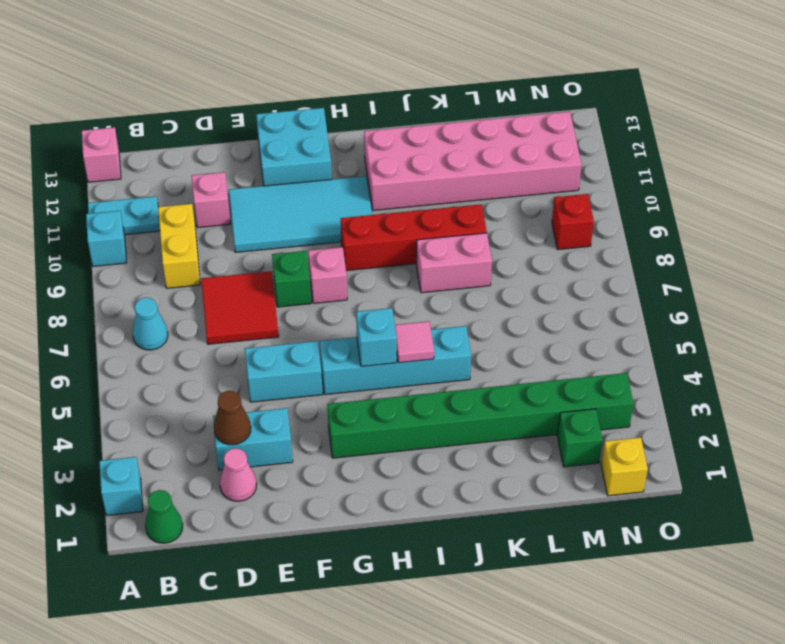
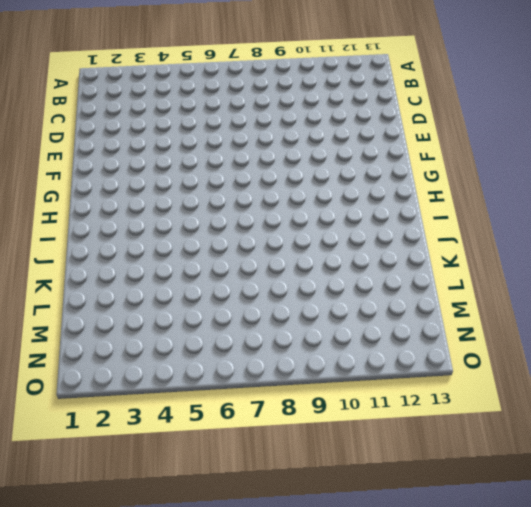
none -> cyan brick A2 level 1
none -> cyan brick A10 level 1
none -> cyan plate A11:B11 level 1

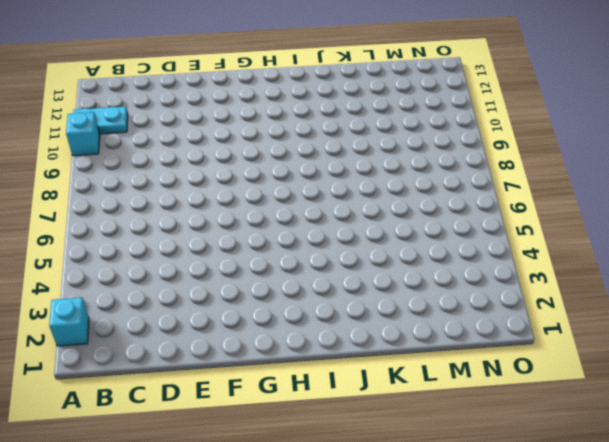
none -> pink brick A13 level 1
none -> green cone B1 level 1
none -> cyan cone B7 level 1

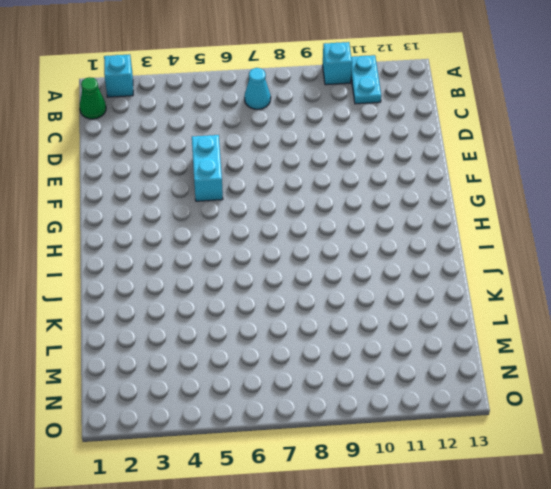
none -> pink brick A13 level 1
none -> yellow brick C9:C10 level 1
none -> pink cone D2 level 1

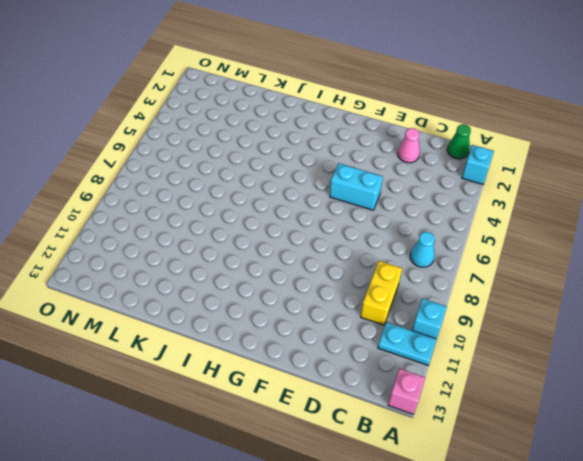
none -> cyan brick D3:E3 level 1
none -> red tile D7:E8 level 1
none -> pink brick D11 level 1

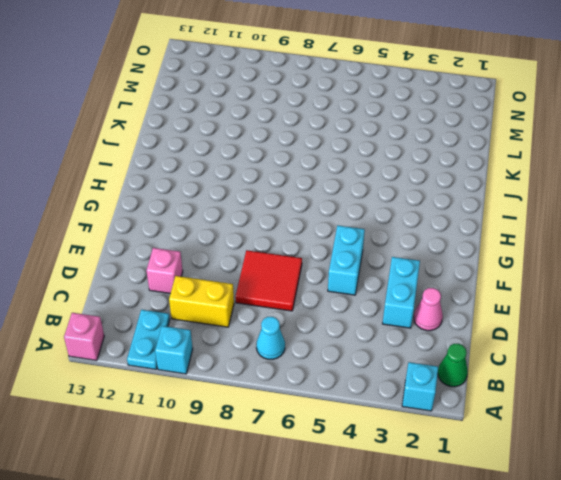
none -> cyan tile E10:H11 level 1
none -> green brick F8 level 1
none -> cyan brick F12:G13 level 1

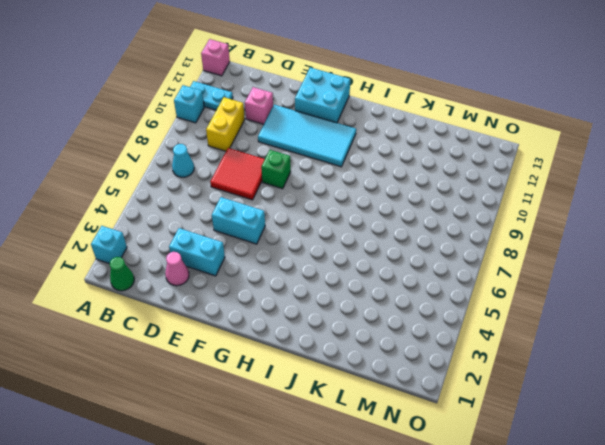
none -> green brick G3:N3 level 1
none -> cyan brick G5:J5 level 1
none -> pink brick G8 level 1

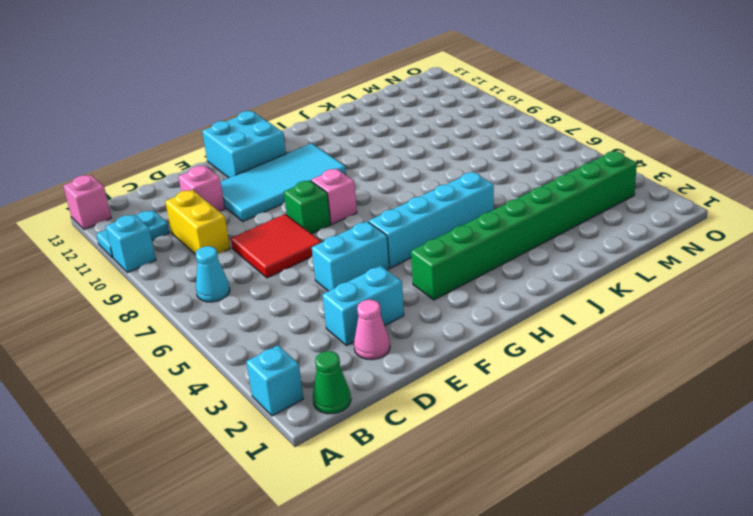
none -> red brick H9:K9 level 1
none -> pink brick I11:N12 level 1
none -> pink brick J8:K8 level 1

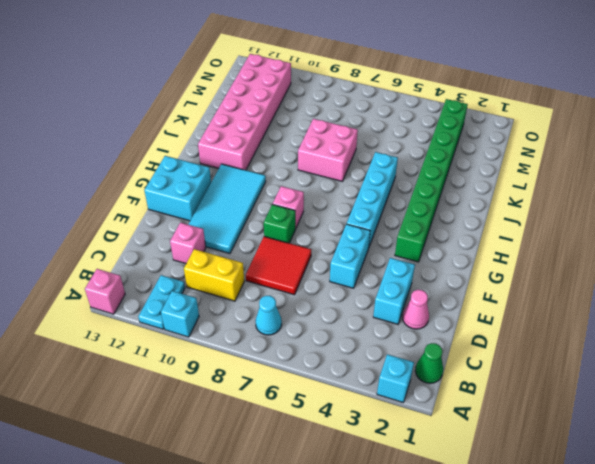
pink brick J7:K8 level 1 -> pink brick J8:K8 level 1
none -> red brick H9:K9 level 1
none -> green brick M2 level 1
none -> yellow brick N1 level 1

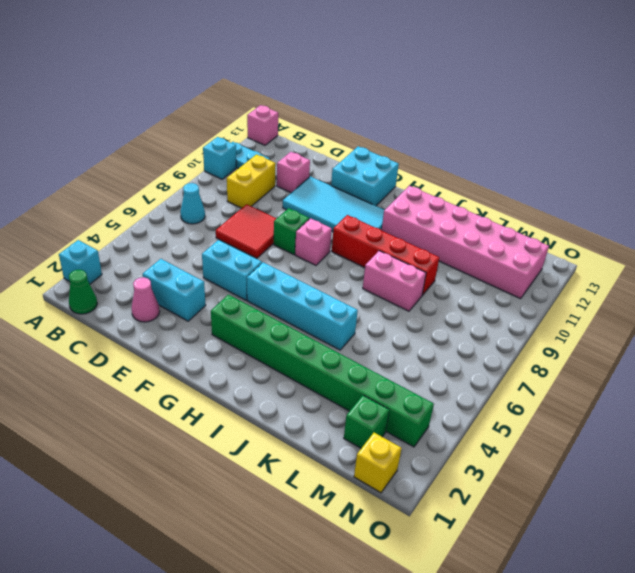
none -> red brick N9 level 1
none -> brown cone D3 level 2
none -> cyan brick H5 level 2

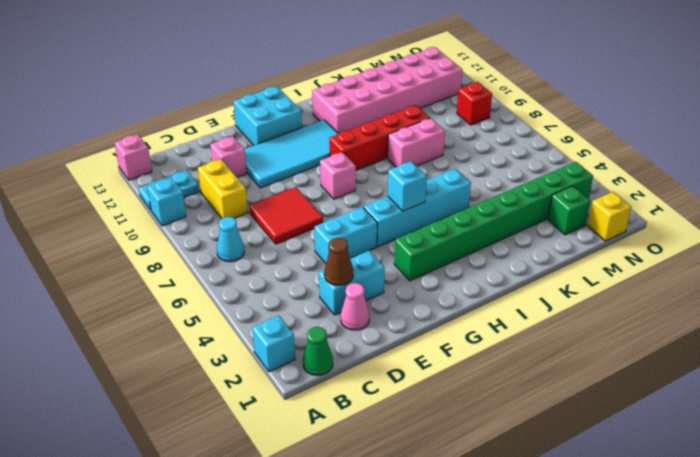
none -> green brick F8 level 1
none -> pink tile I5 level 2

